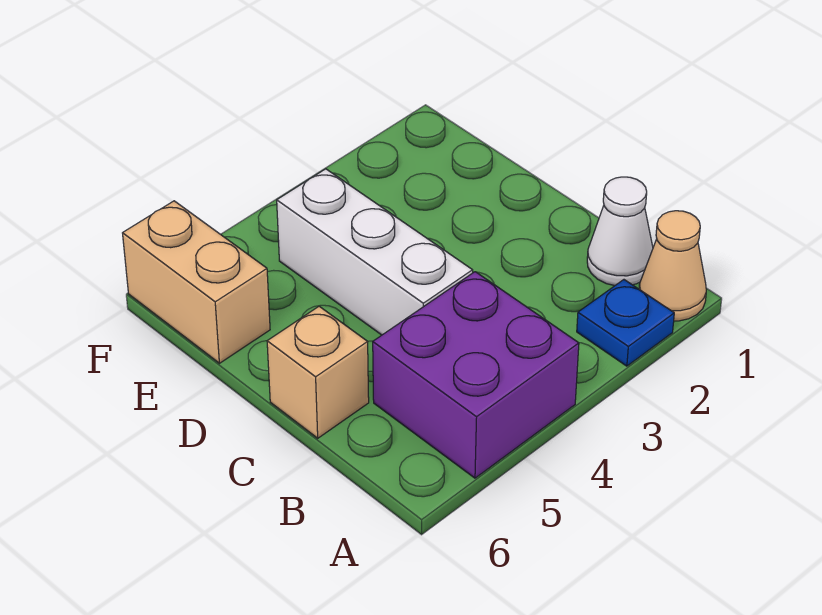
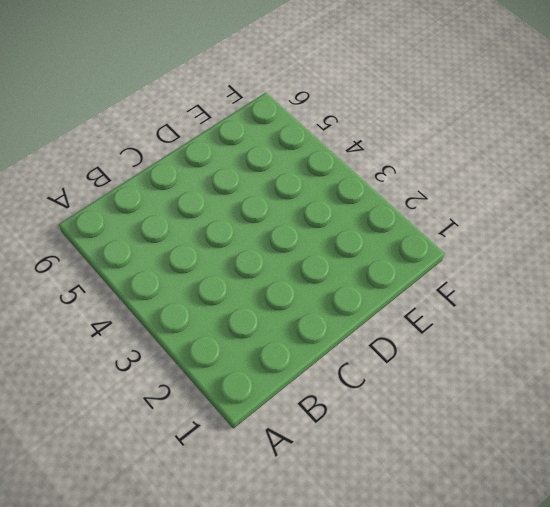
none -> tan cone A1 level 1
none -> blue plate A2 level 1

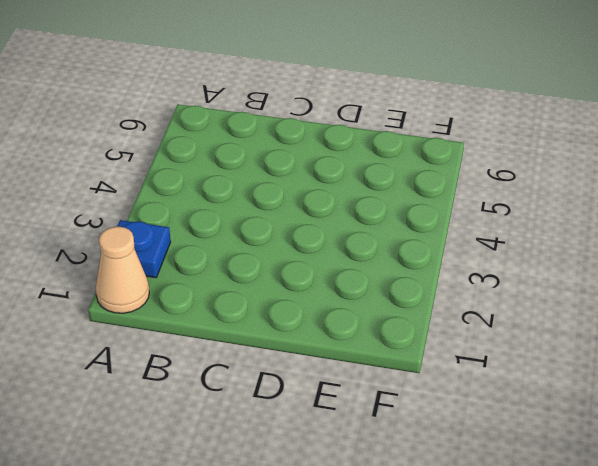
none -> purple brick A4:B5 level 1
none -> white cone B1 level 1

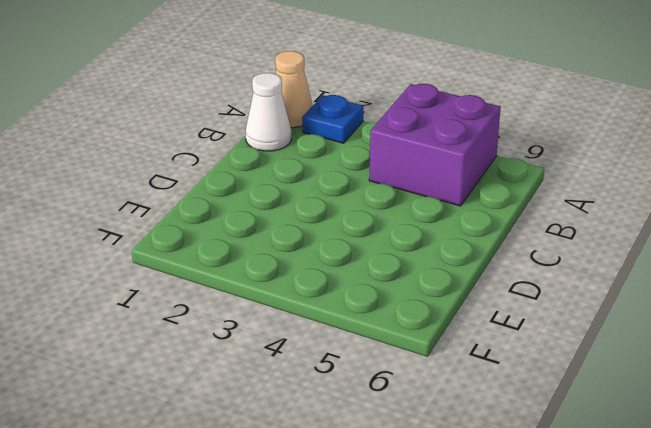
none -> white brick C4:E4 level 1
none -> tan brick C6 level 1

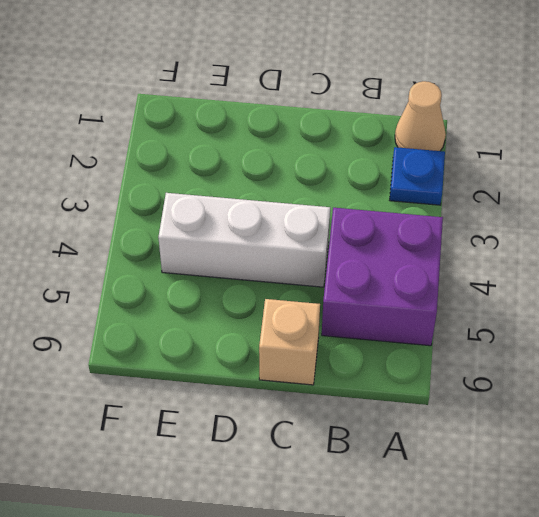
none -> white cone B1 level 1
none -> tan brick E6:F6 level 1

